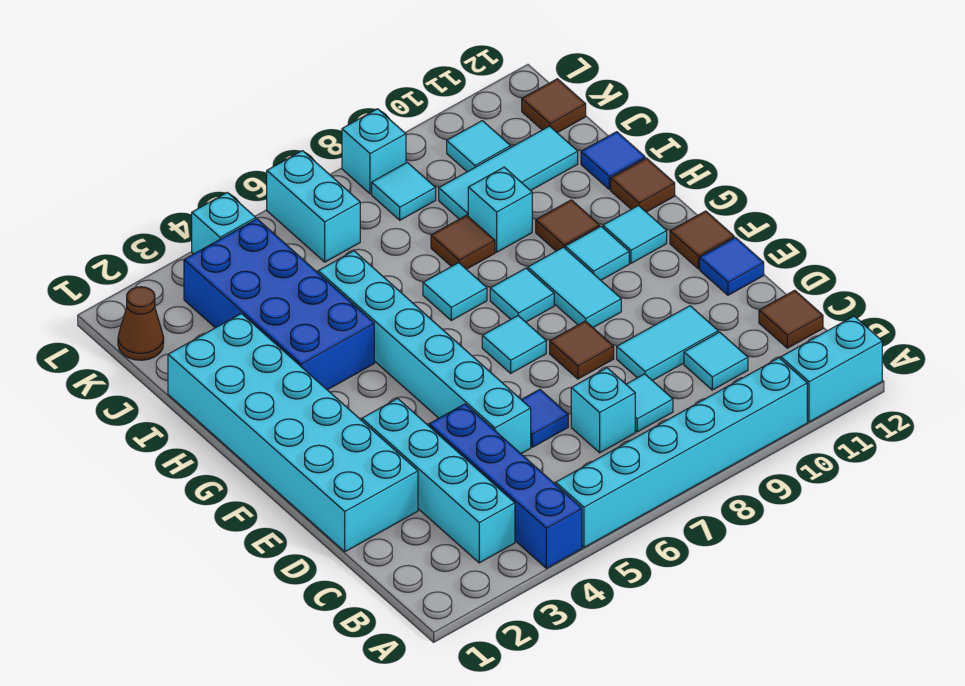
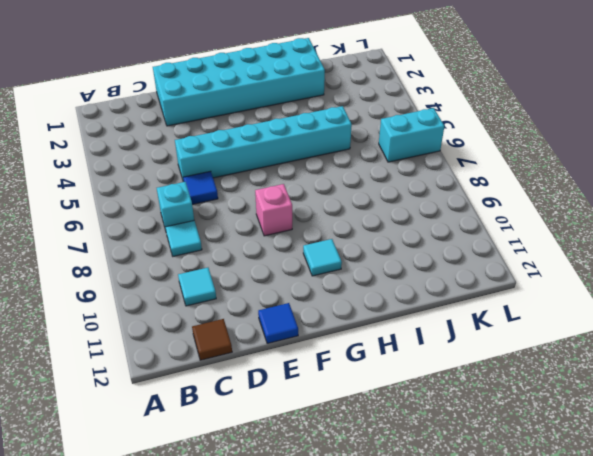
pink brick F8 level 1 -> none
none -> blue brick A4:D4 level 1
none -> cyan brick A5:A10 level 1
none -> cyan brick A11:A12 level 1
none -> cyan brick B3:E3 level 1

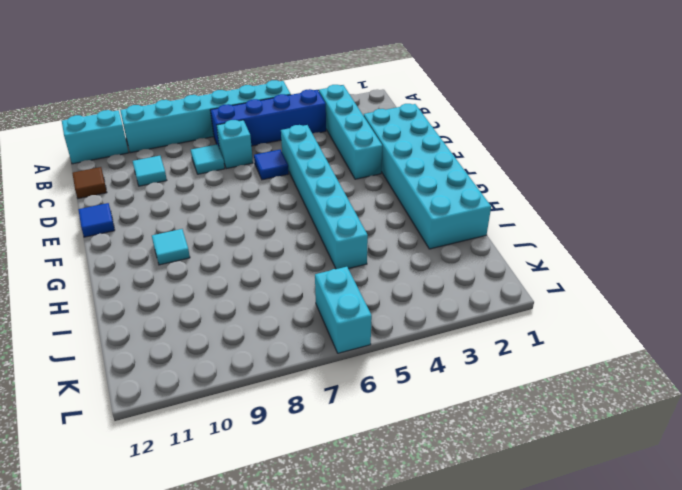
blue brick B4:B7 level 1 -> blue brick A4:D4 level 1
none -> cyan tile D9:D10 level 1
none -> brown tile E8 level 1
none -> cyan tile F7 level 1
none -> cyan tile F9:G9 level 1

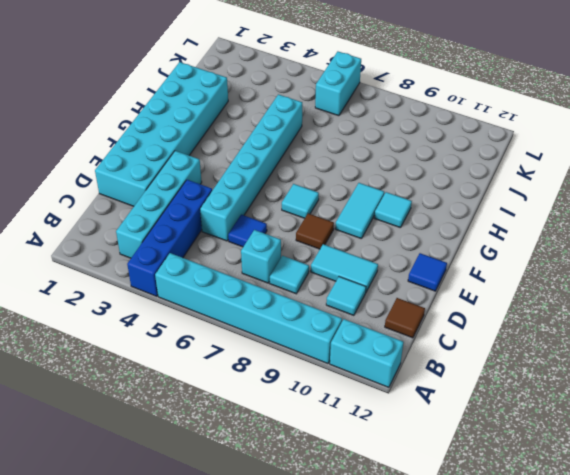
none -> brown tile F12 level 1
none -> cyan tile G8 level 1
none -> cyan tile G11 level 1
none -> blue brick H3:K4 level 1

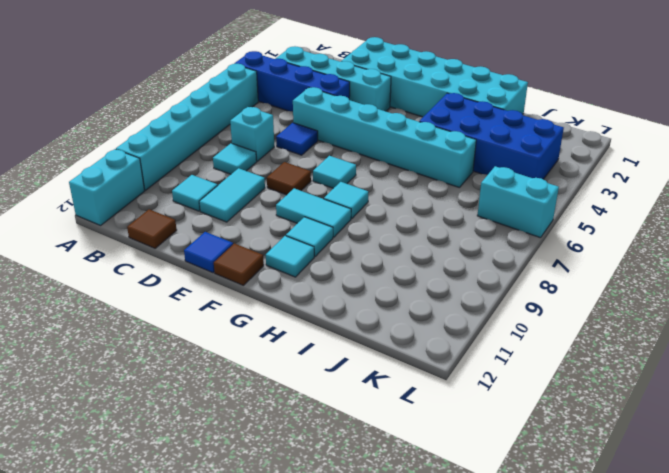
none -> cyan tile H7 level 1
none -> brown tile H10 level 1
none -> brown tile H12 level 1
none -> brown tile I8 level 1

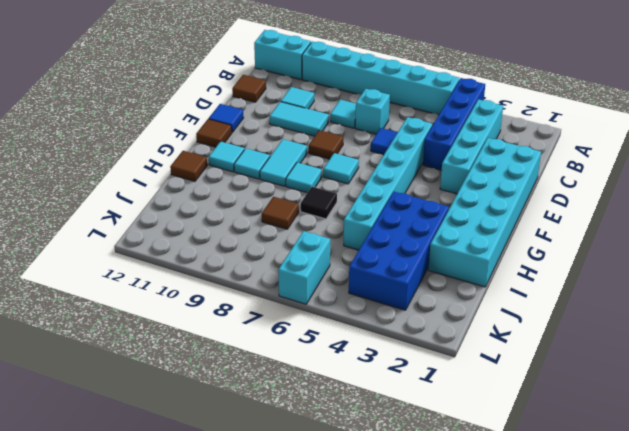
black tile H7 level 1 -> cyan tile H7 level 1
none -> brown tile H10 level 1
none -> cyan brick I9 level 1
none -> blue tile I12 level 1
none -> cyan tile J9:J11 level 1

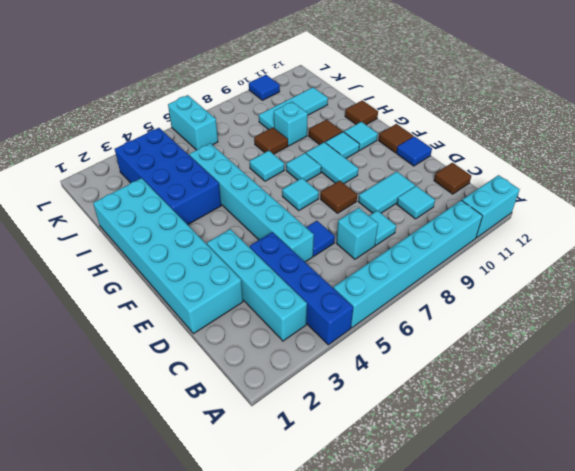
blue tile L10 level 1 -> blue tile I12 level 1
none -> brown cone K1 level 1
none -> cyan tile K8 level 1
none -> cyan tile K10 level 1
none -> brown tile K12 level 1

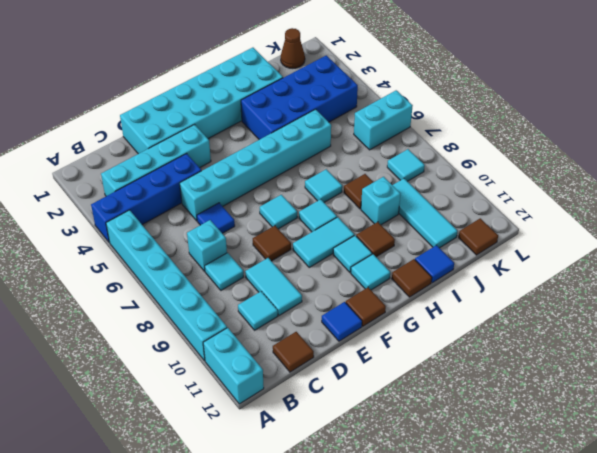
none -> cyan tile K10 level 1
none -> cyan brick L4 level 1
none -> cyan brick L8 level 1

